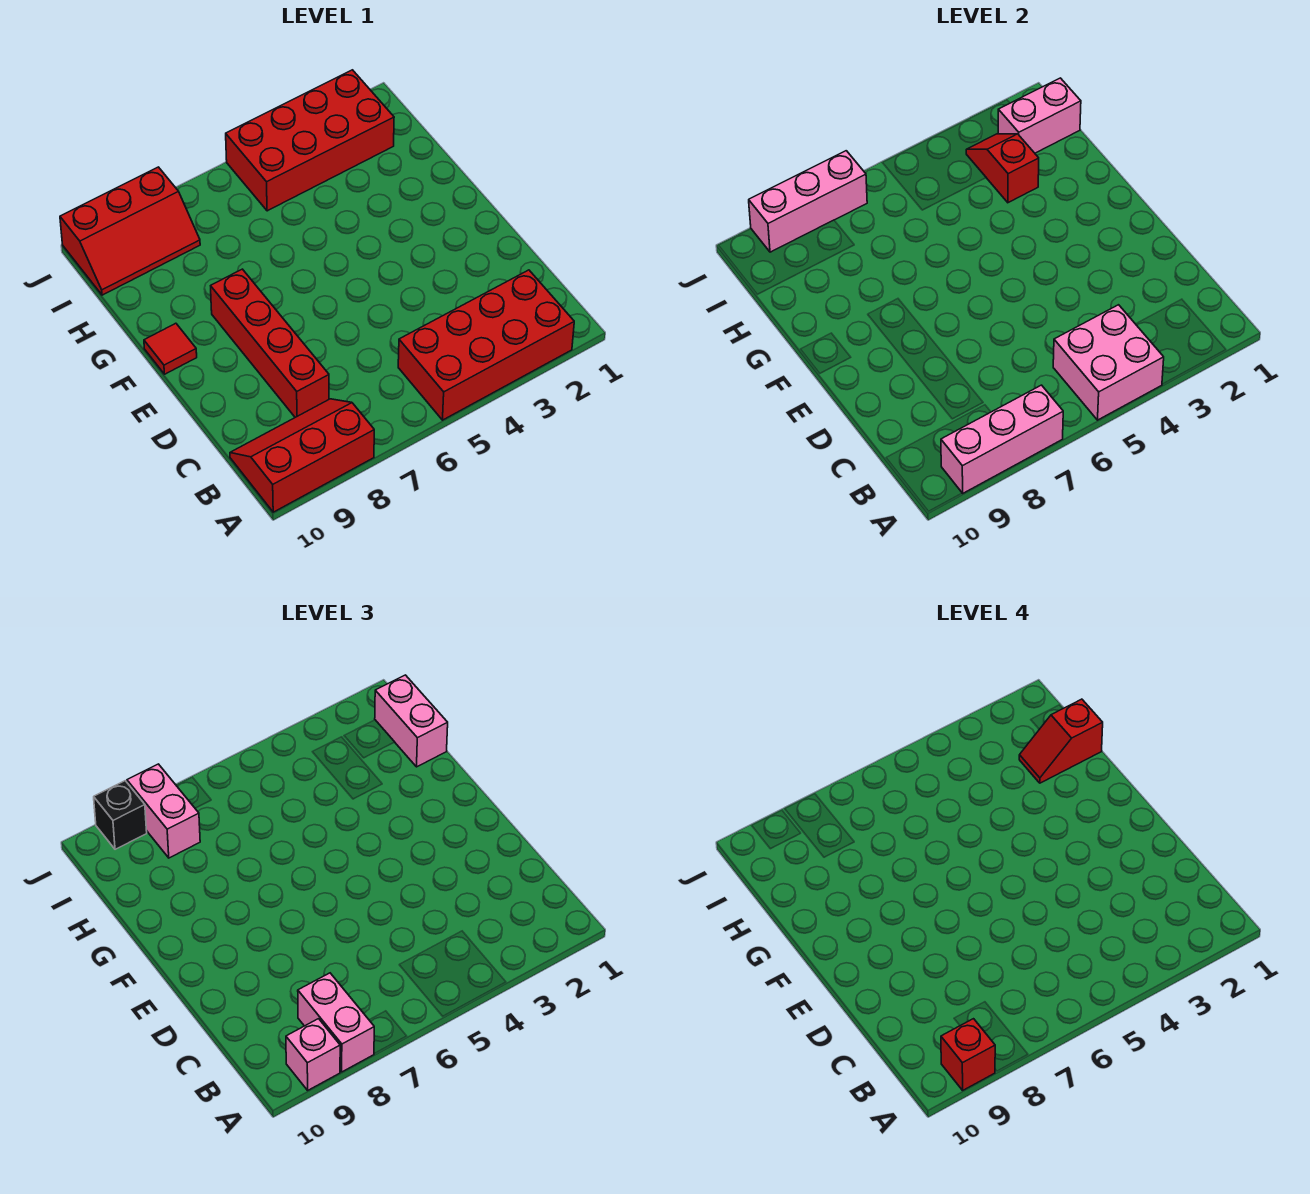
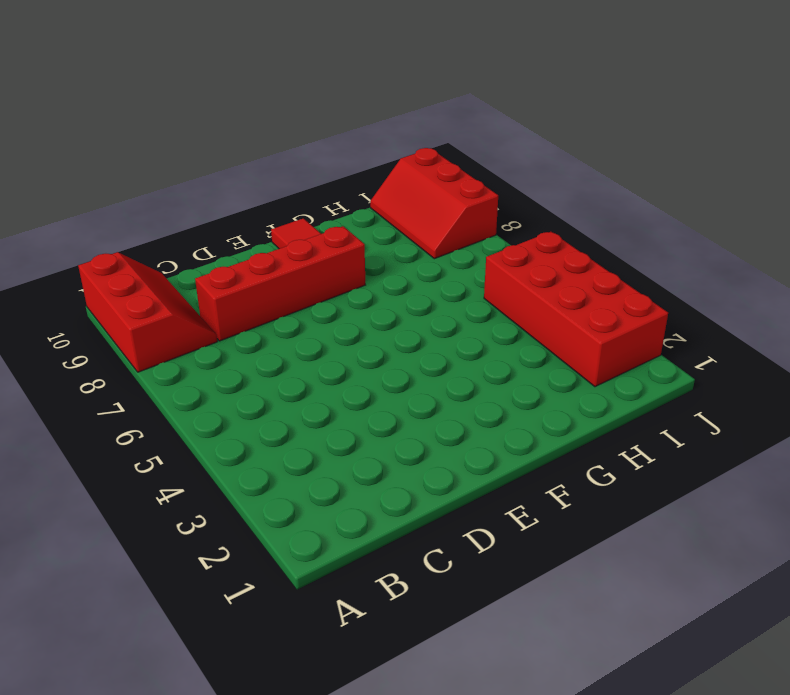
none -> red brick A2:B5 level 1
none -> pink brick A4:B5 level 2
none -> pink brick A7:A9 level 2

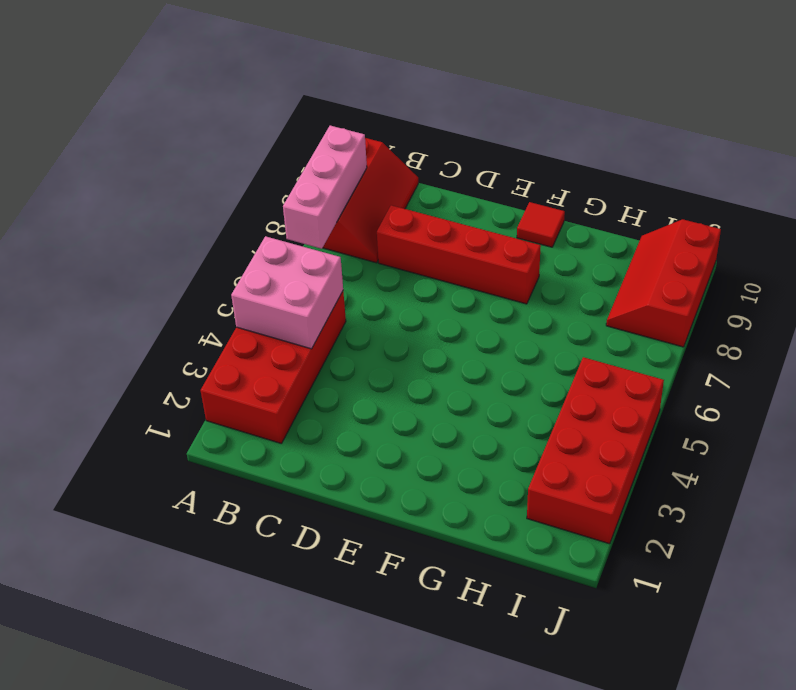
none -> red slope H3:I3 level 2 top H
none -> pink brick I1:I2 level 2
none -> pink brick J7:J9 level 2

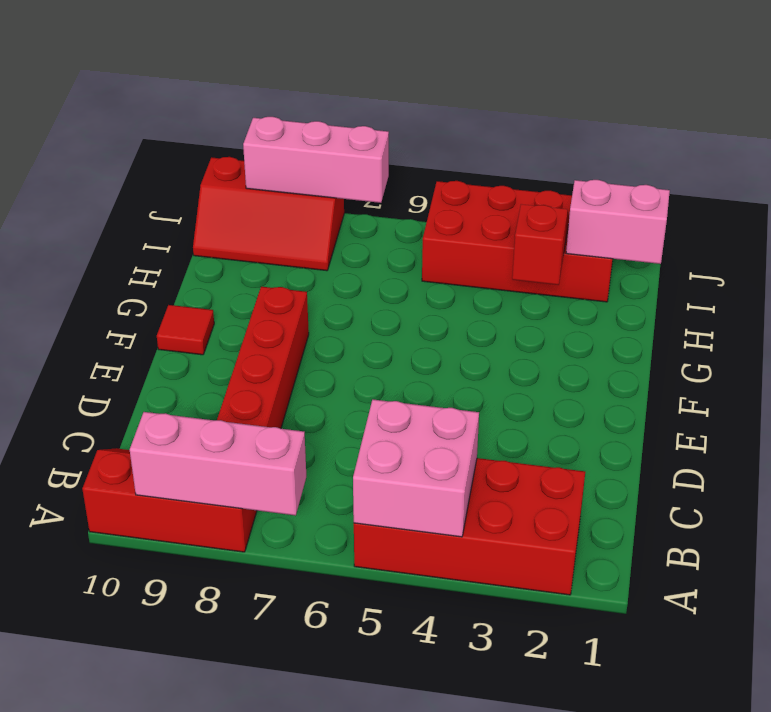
none -> pink brick A8:B8 level 3
none -> pink brick A9 level 3
none -> pink brick H1:I1 level 3

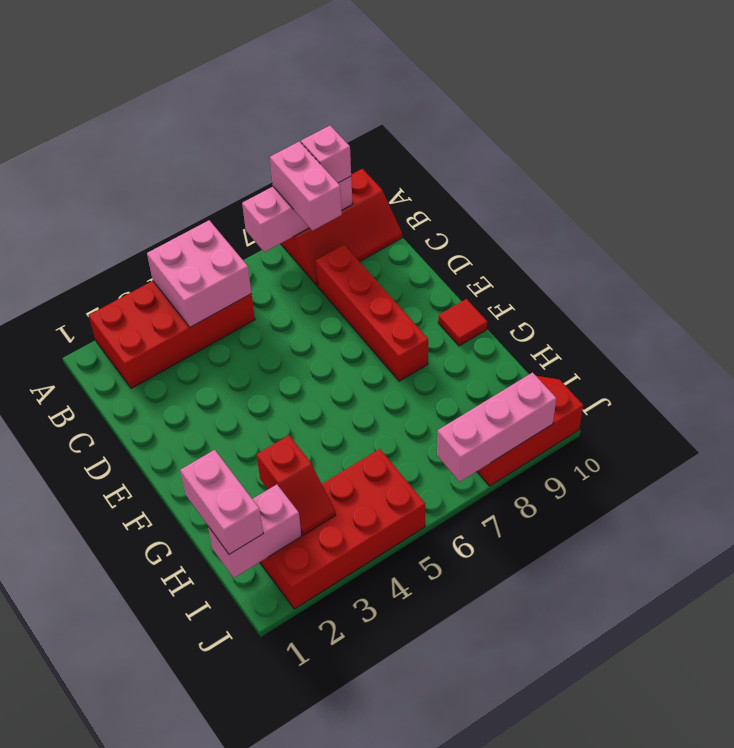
none -> pink brick I8:J8 level 3
none -> black brick J9 level 3
none -> red brick A9 level 4

